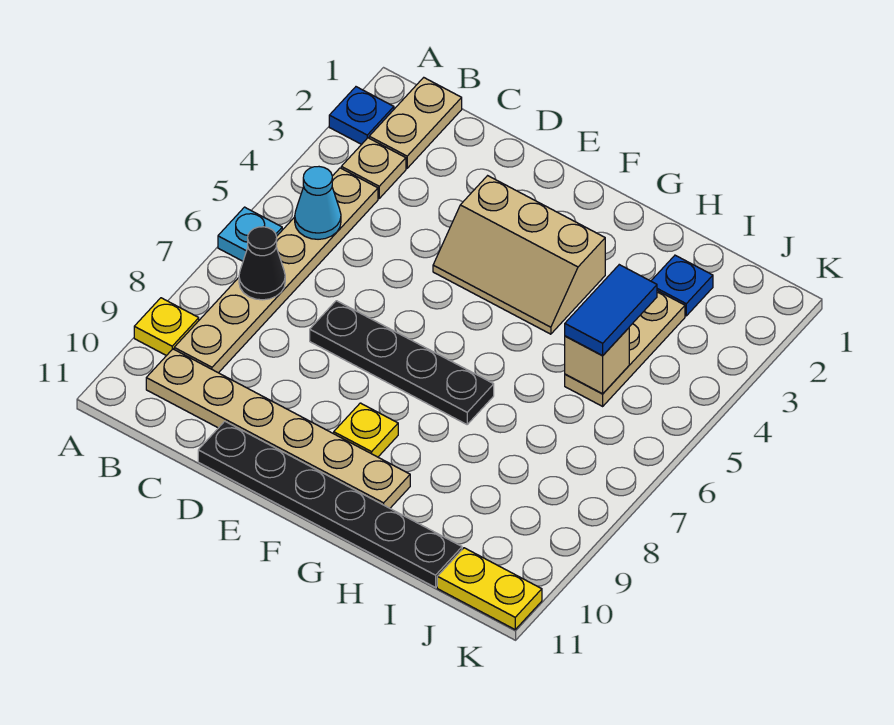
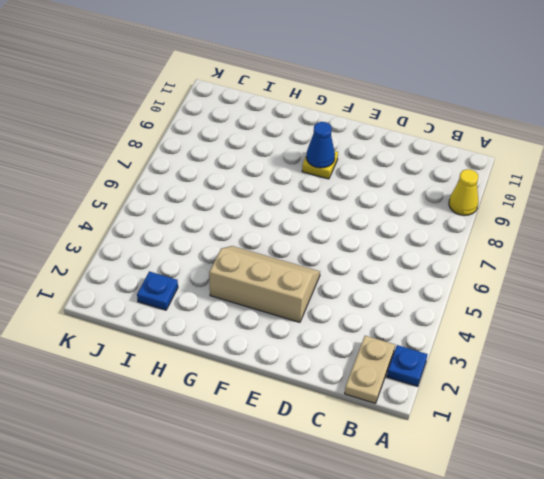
yellow cone A9 level 1 -> yellow plate A9 level 1
blue cone F9 level 2 -> none
none -> cyan plate A6 level 1
none -> tan plate B3 level 1
none -> tan plate B4:B9 level 1

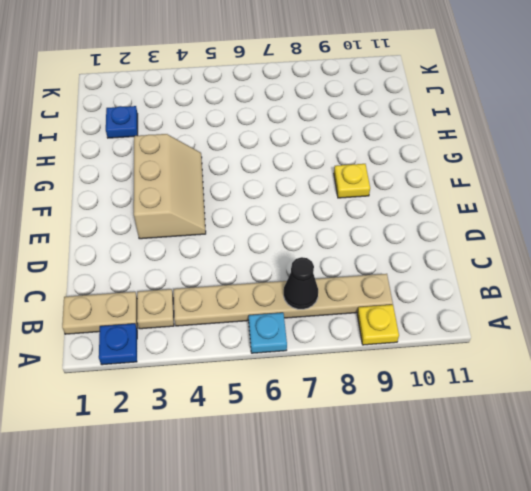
none -> tan plate B10:G10 level 1
none -> black plate D7:G7 level 1
none -> black plate D11:I11 level 1

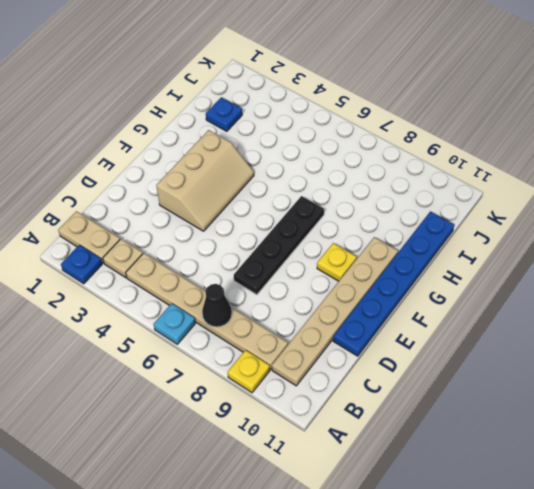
blue plate D11:I11 level 1 -> black plate D11:I11 level 1
none -> tan plate I3:I5 level 1
none -> yellow plate J11:K11 level 1
none -> cyan cone B5 level 2

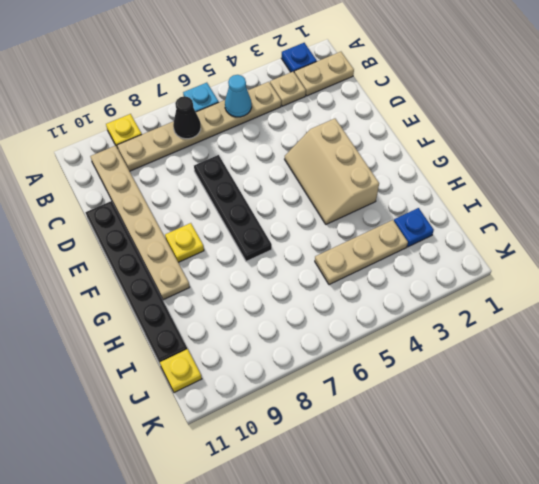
yellow plate J11 level 1 -> yellow plate J11:K11 level 1
none -> tan brick I5 level 2
none -> blue tile I4:I5 level 3

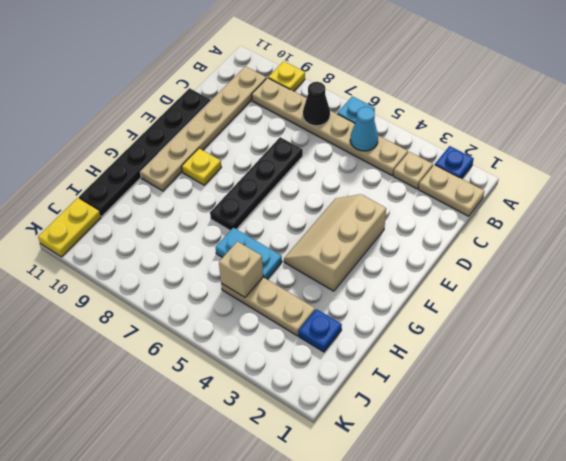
cyan plate H5:H6 level 1 -> none
none -> blue tile I4:I5 level 3

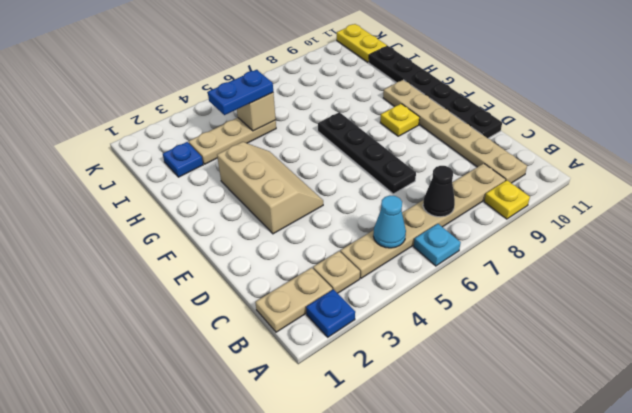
blue plate I4:I5 level 3 -> blue tile I4:I5 level 3

